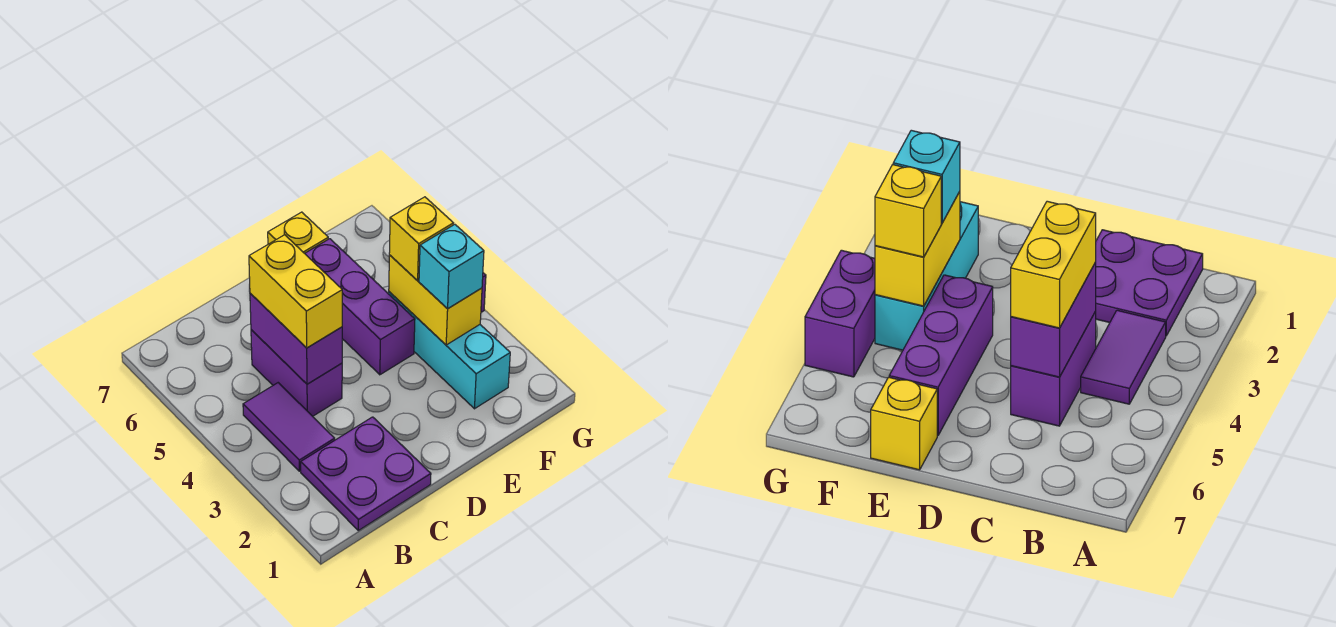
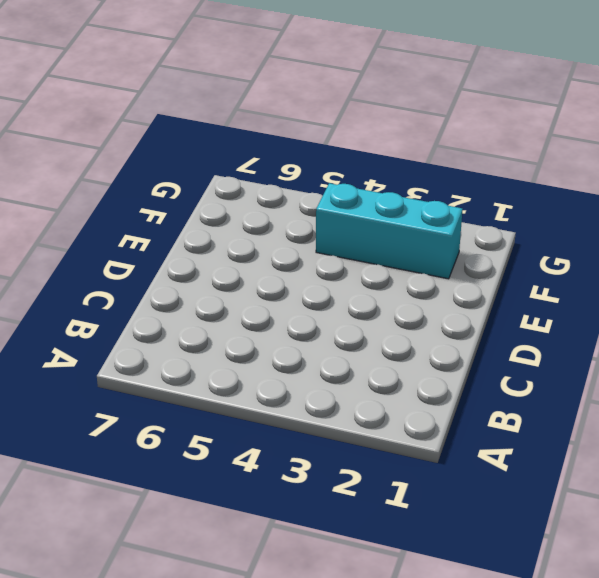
none -> purple plate B1:C2 level 1
none -> purple tile B3:B4 level 1
none -> purple brick C4:C5 level 1

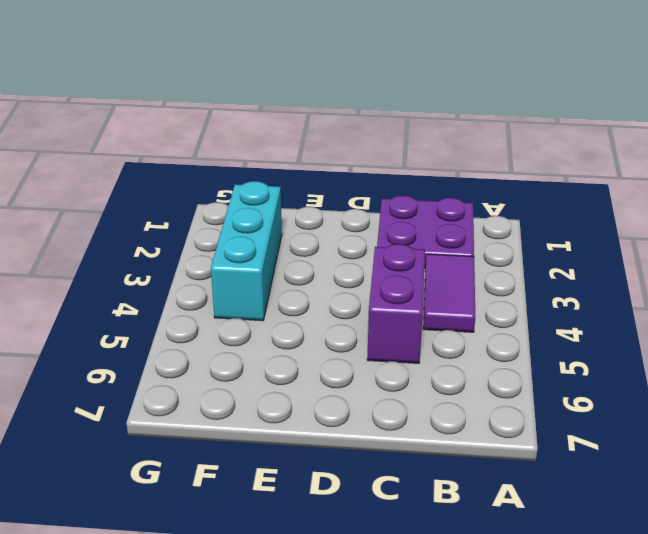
none -> purple brick E4:E6 level 1
none -> yellow brick E7 level 1
none -> purple brick G4:G5 level 1

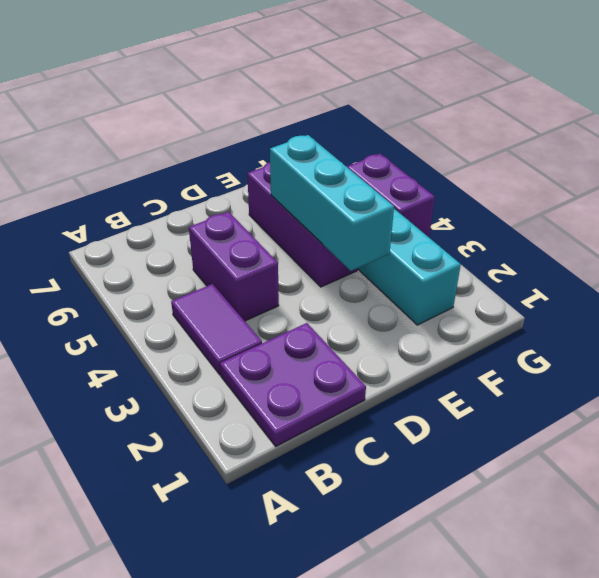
cyan brick E3:E5 level 2 -> none
none -> yellow brick E7 level 1
none -> purple brick C4:C5 level 2
none -> yellow brick F3:F4 level 2

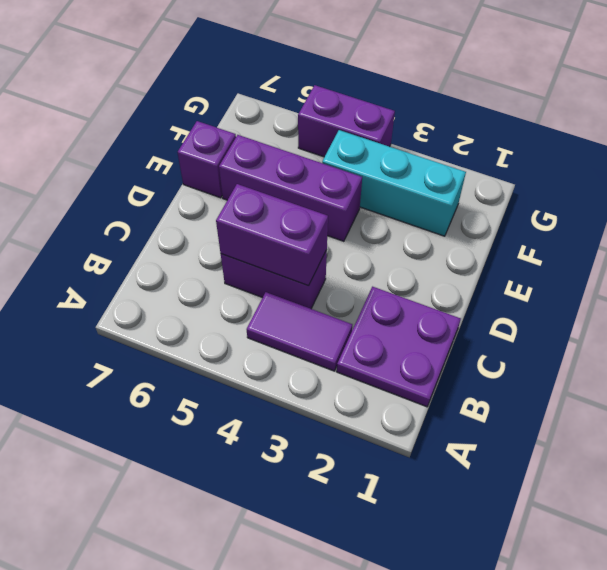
purple brick E7 level 1 -> yellow brick E7 level 1
none -> yellow brick F3:F4 level 2
none -> yellow brick C4:C5 level 3
none -> cyan brick F3 level 3

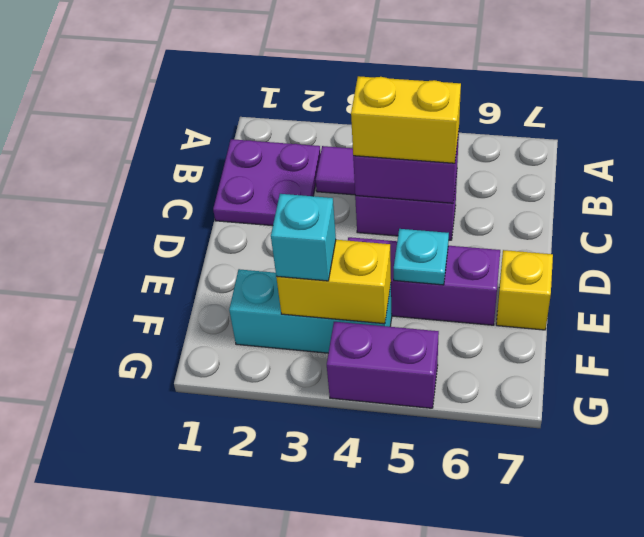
cyan plate E5 level 2 -> none
none -> yellow brick F4 level 3

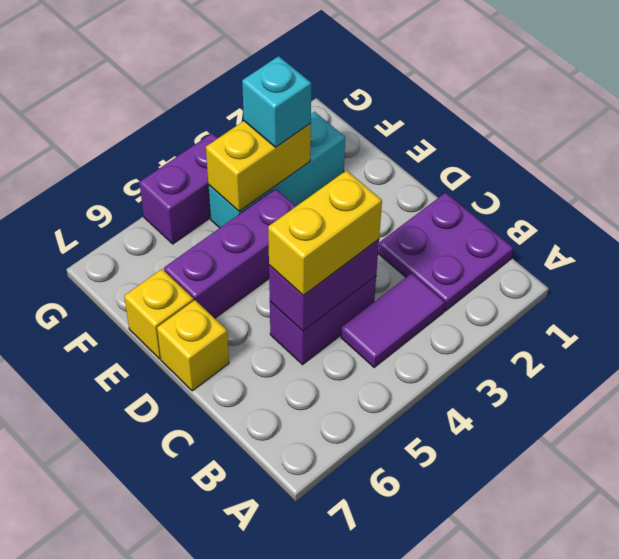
yellow brick D7 level 1 -> yellow brick F4 level 3

